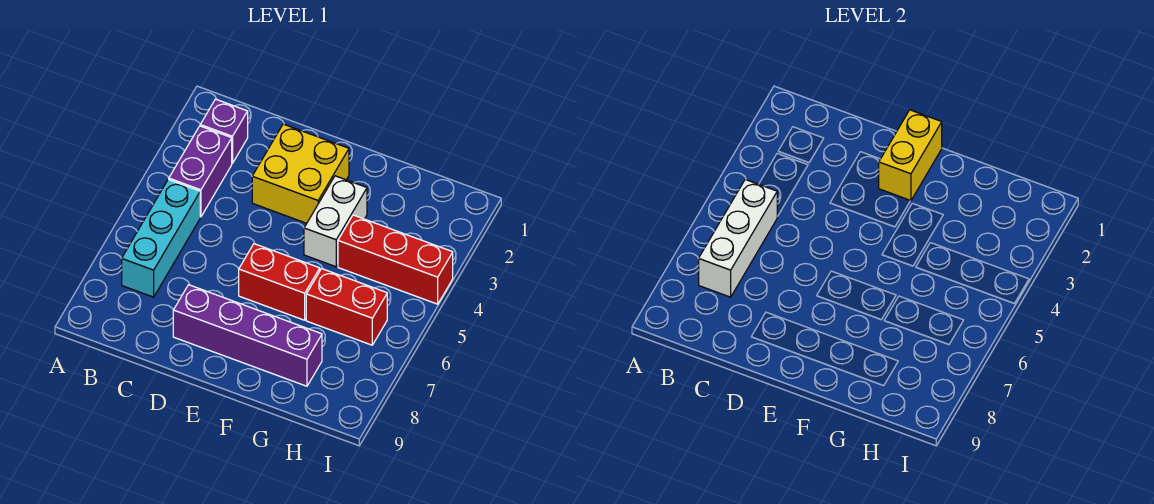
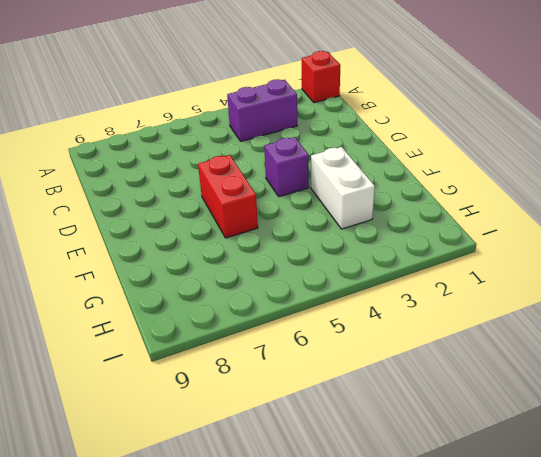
red brick A1 level 1 -> none
purple brick E4 level 1 -> purple brick B2 level 1
white brick F3:G3 level 1 -> white brick F3:F4 level 1
none -> cyan brick B5:B7 level 1
none -> yellow brick D2:E3 level 1

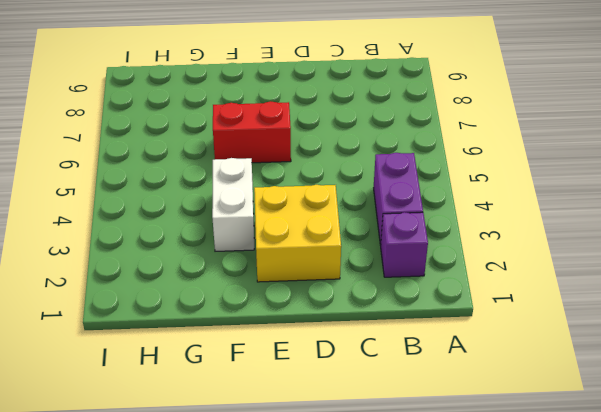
none -> cyan brick B5:B7 level 1
none -> purple brick D8:G8 level 1

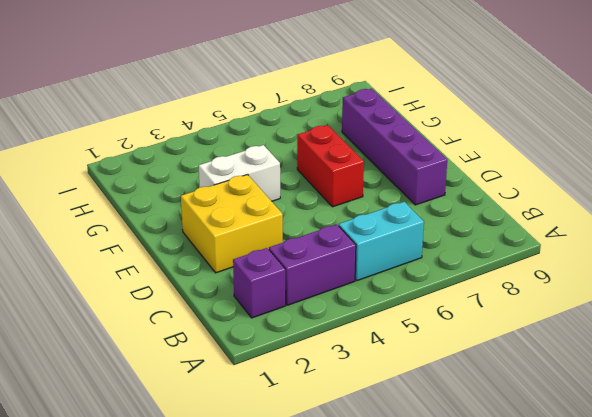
cyan brick B5:B6 level 1 -> cyan brick B5:B7 level 1
none -> red brick G4:I4 level 1
none -> red brick G6:H6 level 1

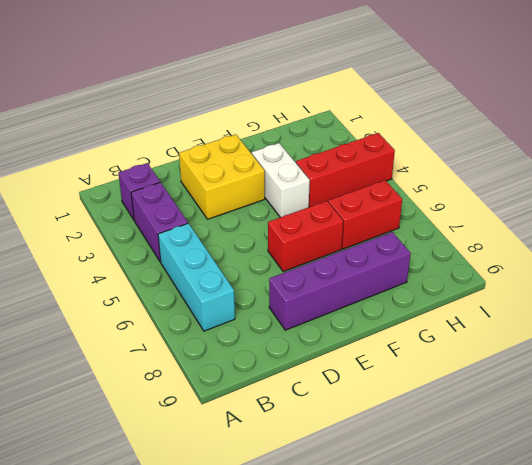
none -> white brick B5:B7 level 2
none -> yellow brick E1:E2 level 2

